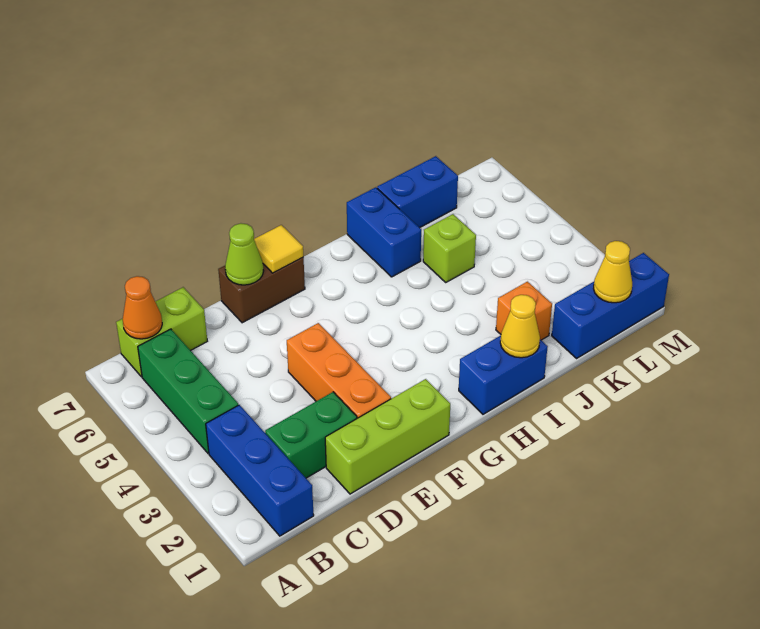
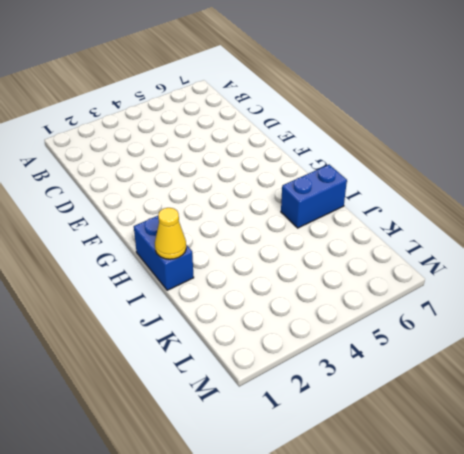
none -> blue brick B1:B3 level 1
none -> green brick B4:B6 level 1
none -> lime brick B7:C7 level 1

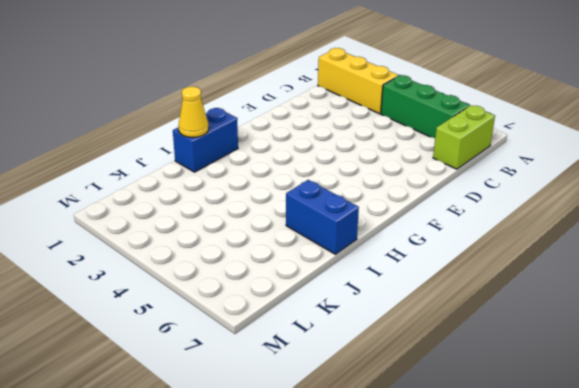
yellow brick B1:B3 level 1 -> blue brick B1:B3 level 1
none -> green brick C2:D2 level 1
none -> lime brick D1:F1 level 1
none -> orange brick E2:E4 level 1

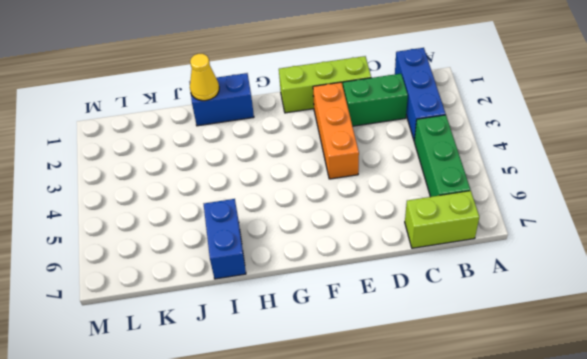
none -> brown brick E7:F7 level 1
none -> orange brick J2 level 1
none -> lime brick J5 level 1

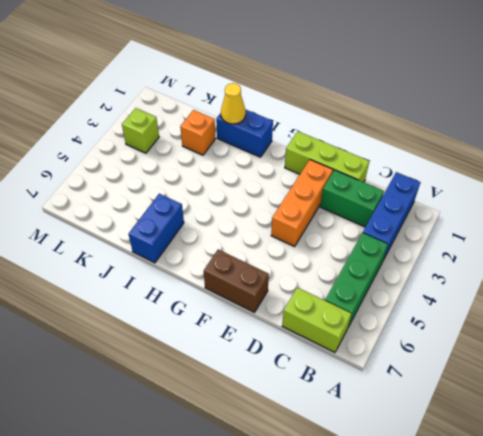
lime brick L3 level 1 -> lime brick J5 level 1
none -> blue brick J7:K7 level 1
none -> blue brick K1:M1 level 1
none -> orange cone B7 level 2

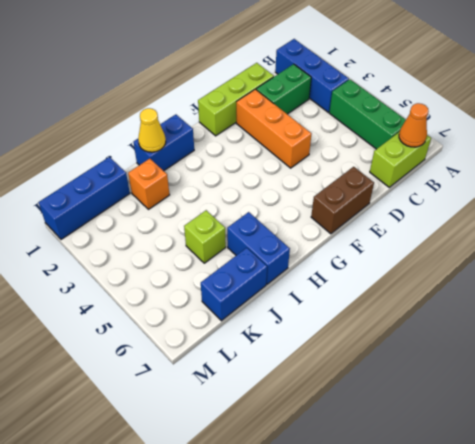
none -> lime cone E7 level 2
none -> yellow tile F7 level 2
none -> yellow cone L1 level 2

